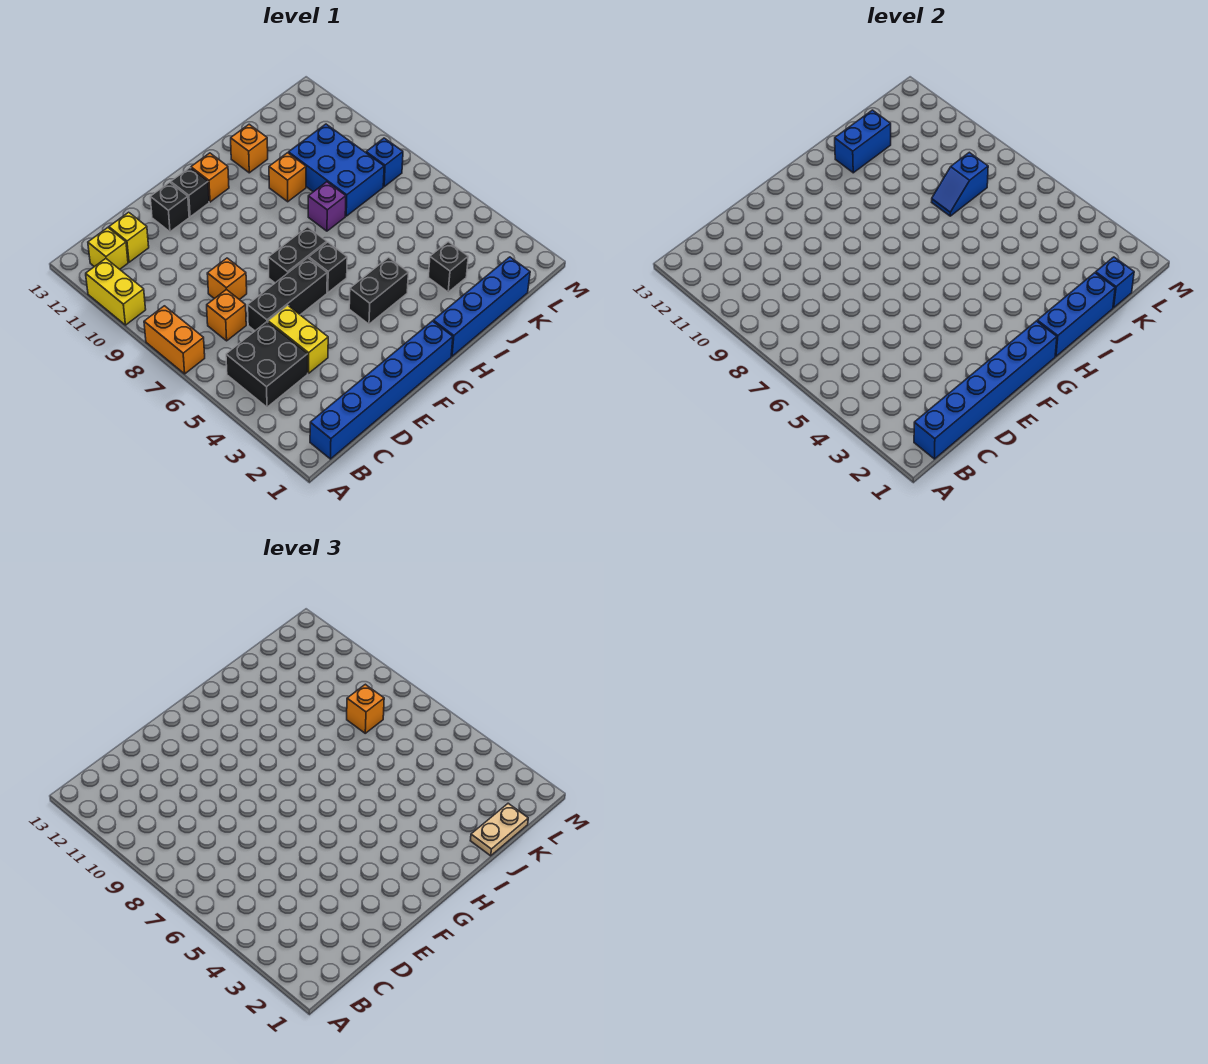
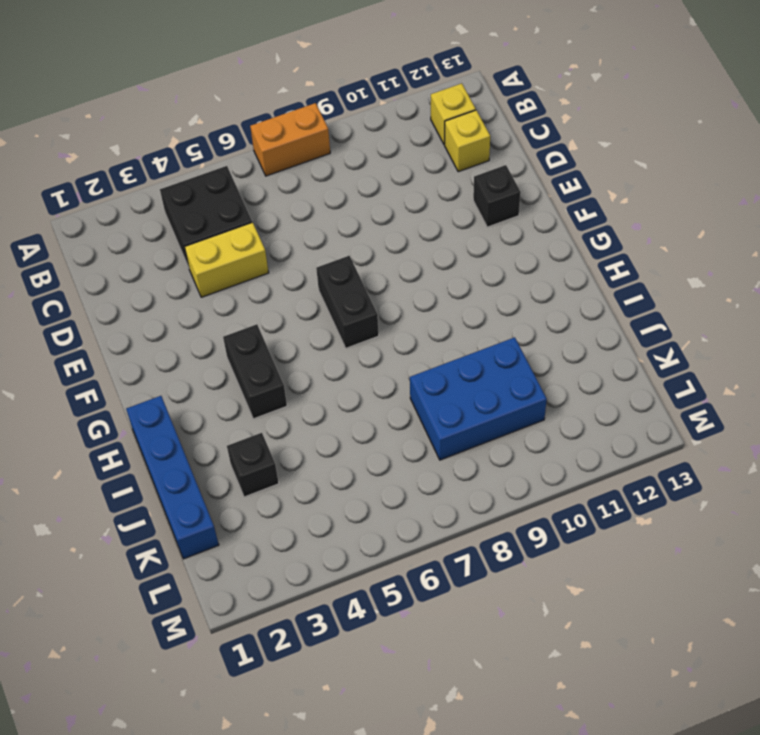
none -> yellow brick A10:A11 level 1
none -> blue brick B1:G1 level 1
none -> orange brick C7 level 1
none -> black brick D6:F6 level 1

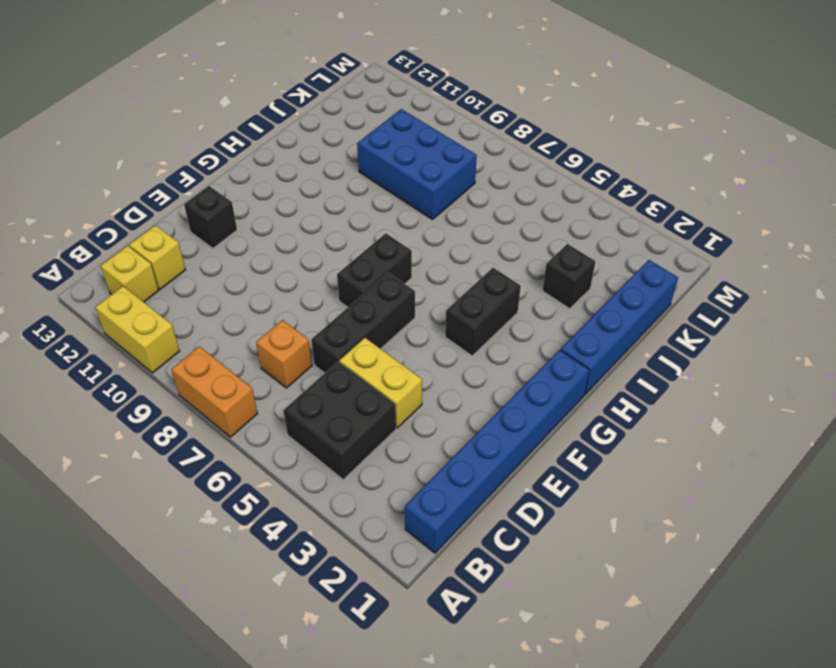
none -> orange brick D8 level 1
none -> black brick F12 level 1
none -> black brick G6 level 1
none -> orange brick G12 level 1

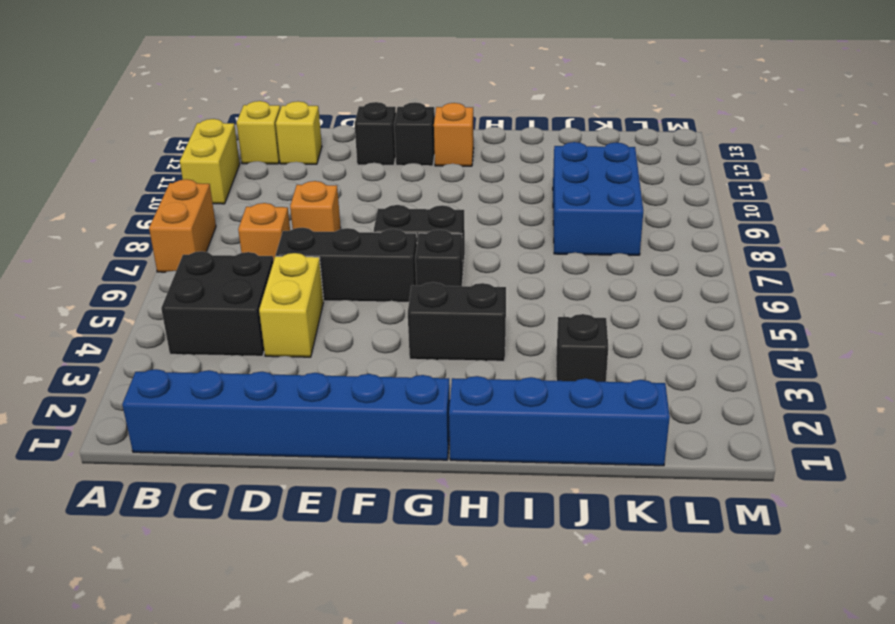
none -> purple brick I8 level 1
none -> orange brick I10 level 1
none -> orange brick I12 level 1
none -> blue brick L8 level 1

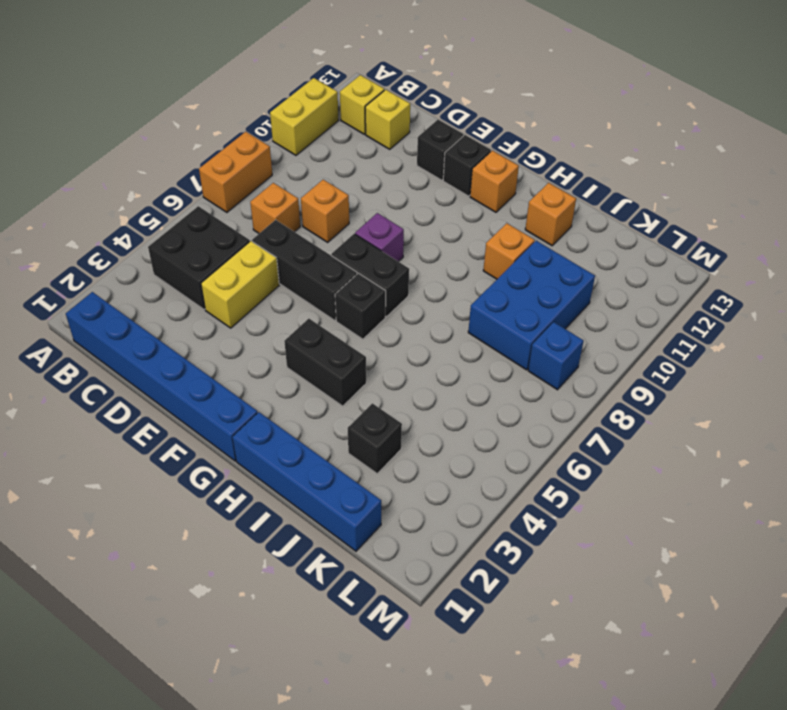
purple brick F8 level 1 -> purple brick I8 level 1
none -> blue brick B1:G1 level 2
none -> blue brick H1:J1 level 2
none -> blue brick I12:J12 level 2
none -> blue slope J8:K8 level 2 top K

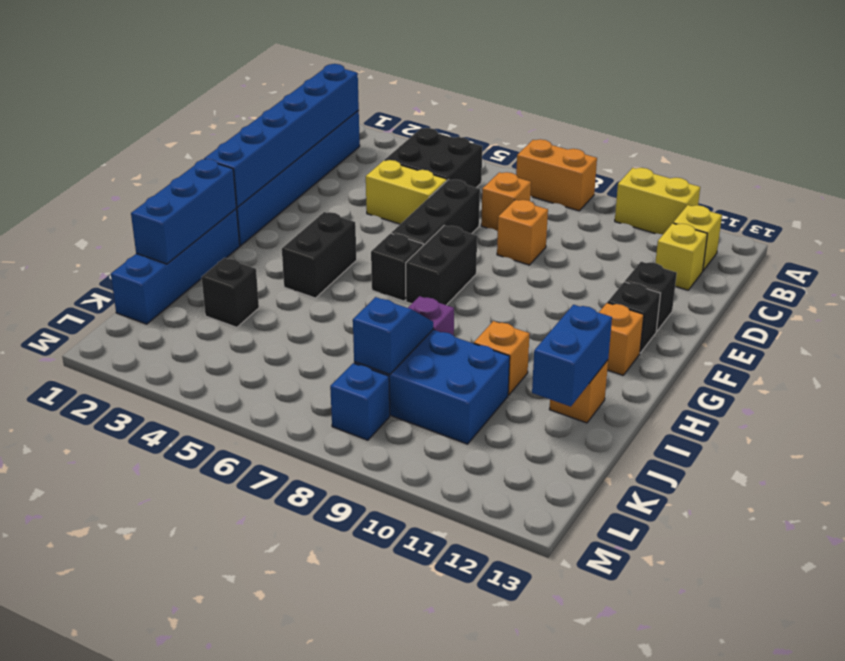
none -> blue brick K1 level 2
none -> tan plate J1:K1 level 3
none -> orange brick K8 level 3

